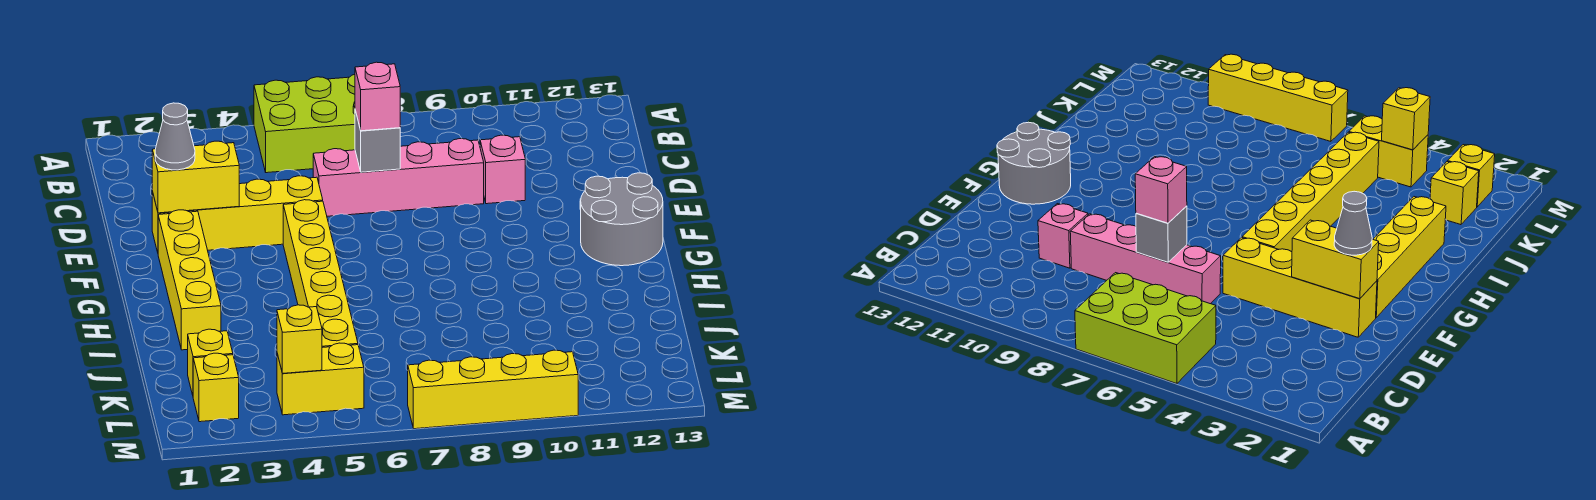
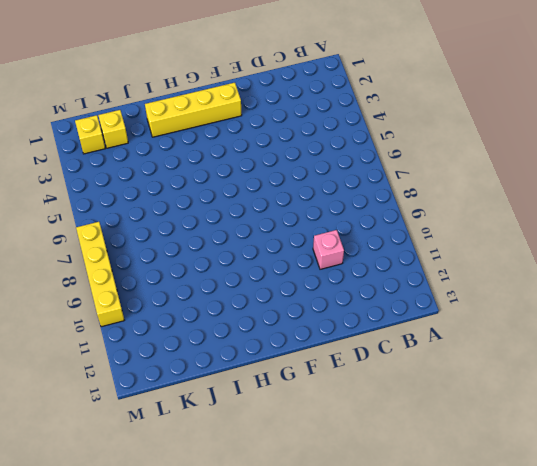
none -> lime brick A5:B7 level 1
none -> pink brick D6:D9 level 1
none -> yellow brick E2:E5 level 1

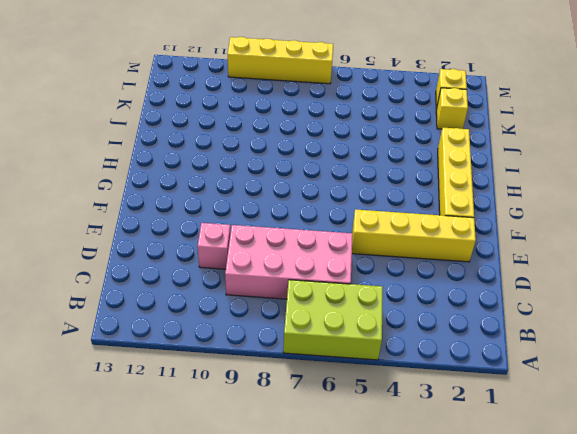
pink brick C6:D9 level 1 -> pink brick D6:D9 level 1
none -> yellow brick F5:K5 level 1
none -> grey round brick F12:G13 level 1
none -> yellow brick L4:L5 level 1

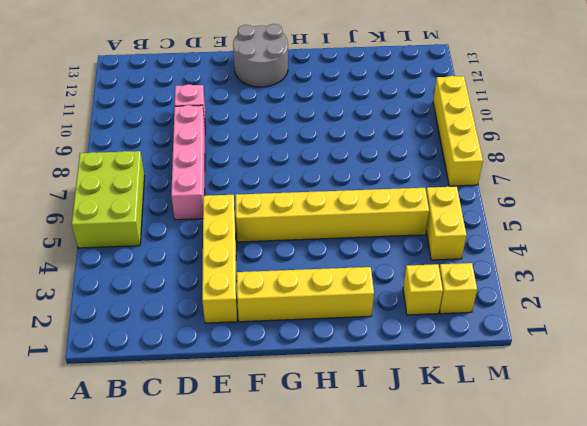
none -> grey brick D7 level 2
none -> yellow brick E2:E3 level 2
none -> yellow brick L4 level 2

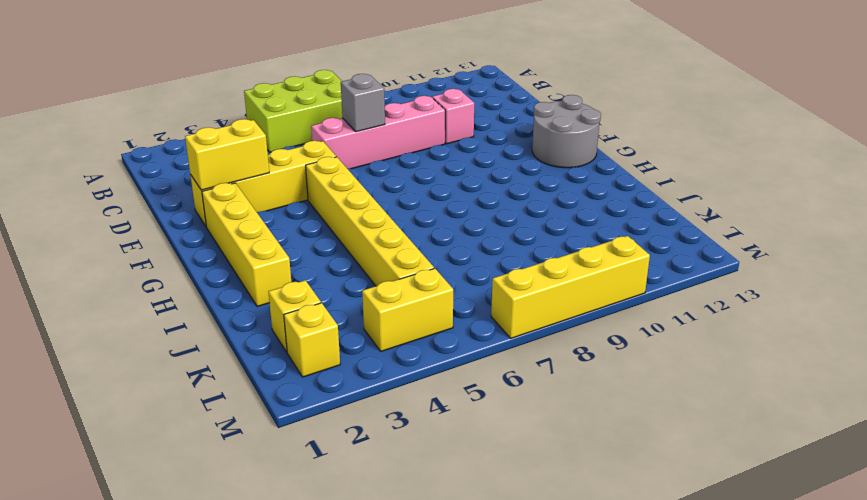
none -> yellow brick L4 level 2
none -> pink brick D7 level 3
none -> grey cone E2 level 3

